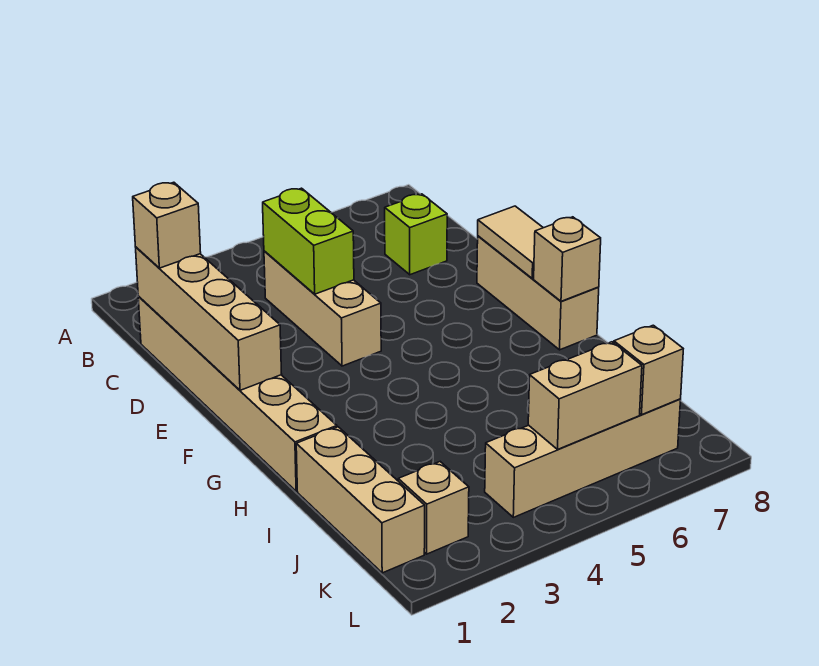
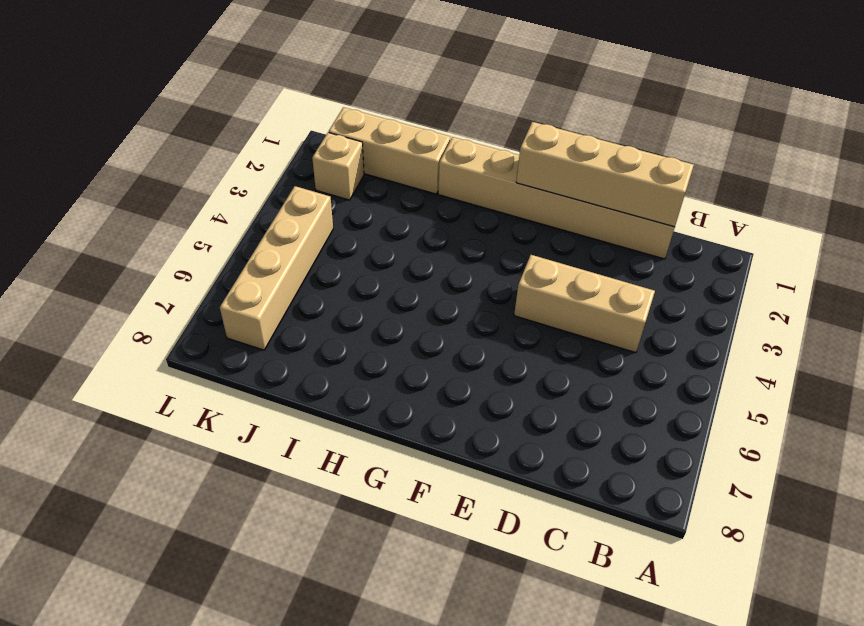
none -> lime brick C7 level 1
none -> tan brick E8:G8 level 1
none -> lime brick C4:D4 level 2

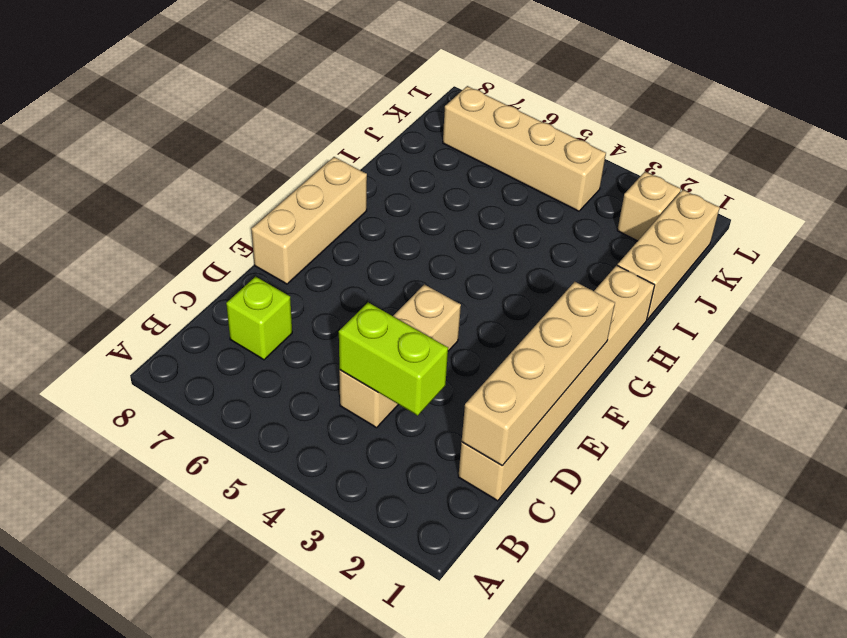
lime brick C3:C4 level 2 -> lime brick C4:D4 level 2
none -> tan tile E8:F8 level 2
none -> tan brick G8 level 2
none -> tan brick K5:K6 level 2

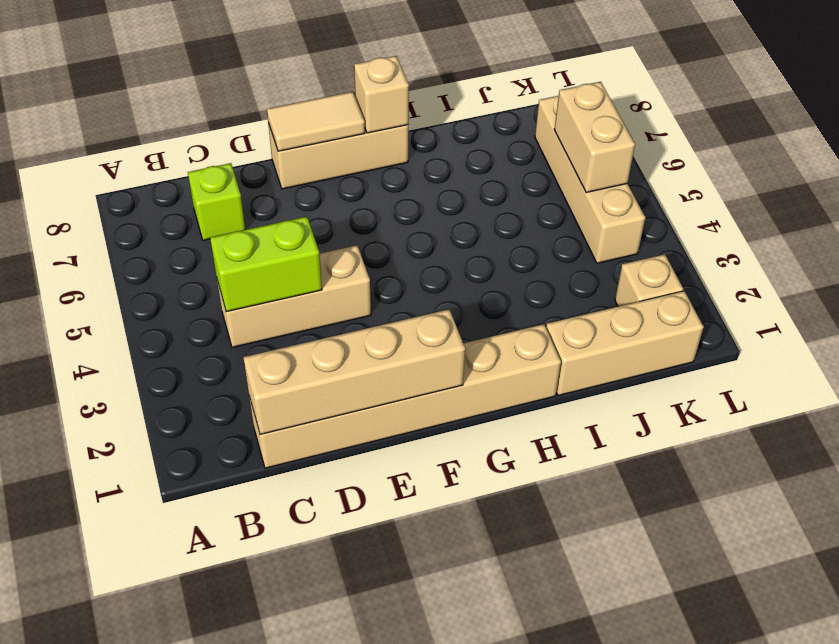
none -> tan brick K7 level 2
none -> tan brick C1 level 3

